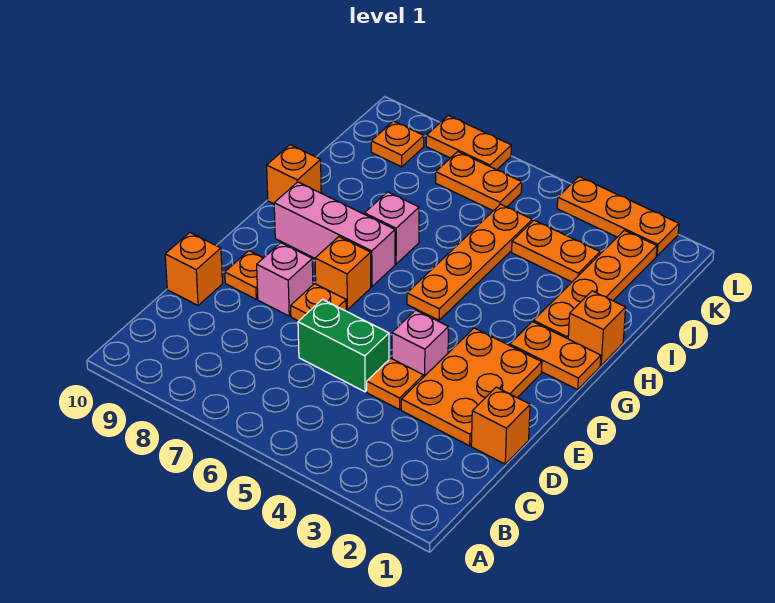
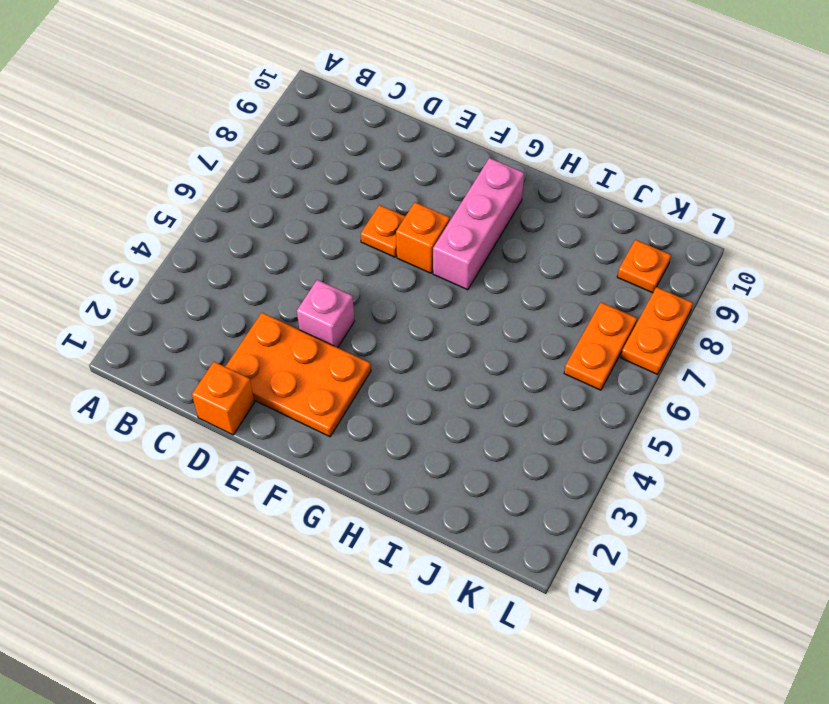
none -> orange plate D4 level 1
none -> green brick D5:D6 level 1
none -> orange brick D10 level 1

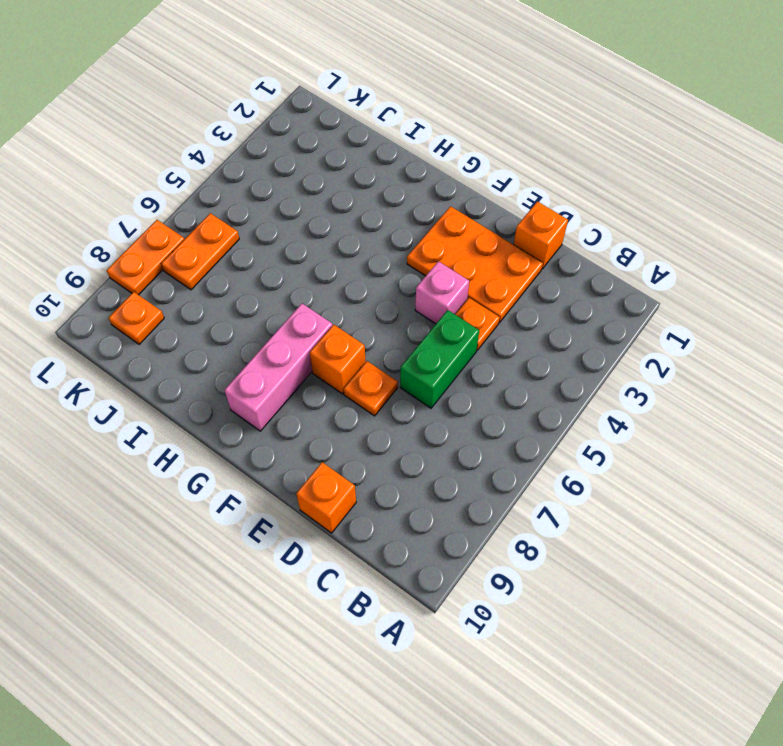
none -> pink brick E8 level 1
none -> orange plate E9 level 1
none -> orange plate G1:G2 level 1

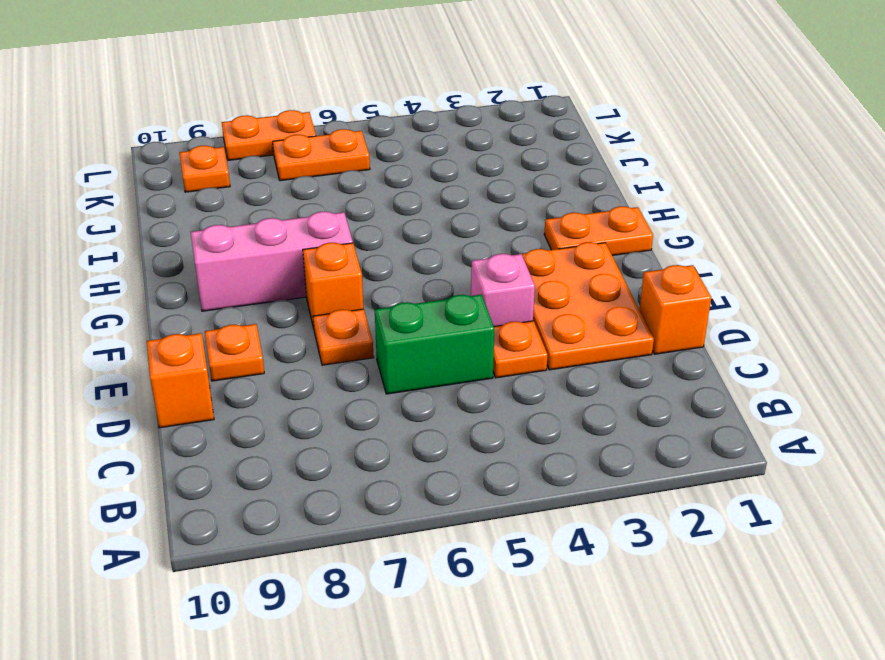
none -> pink brick E8 level 1
none -> orange plate G5:J5 level 1
none -> orange brick H1 level 1

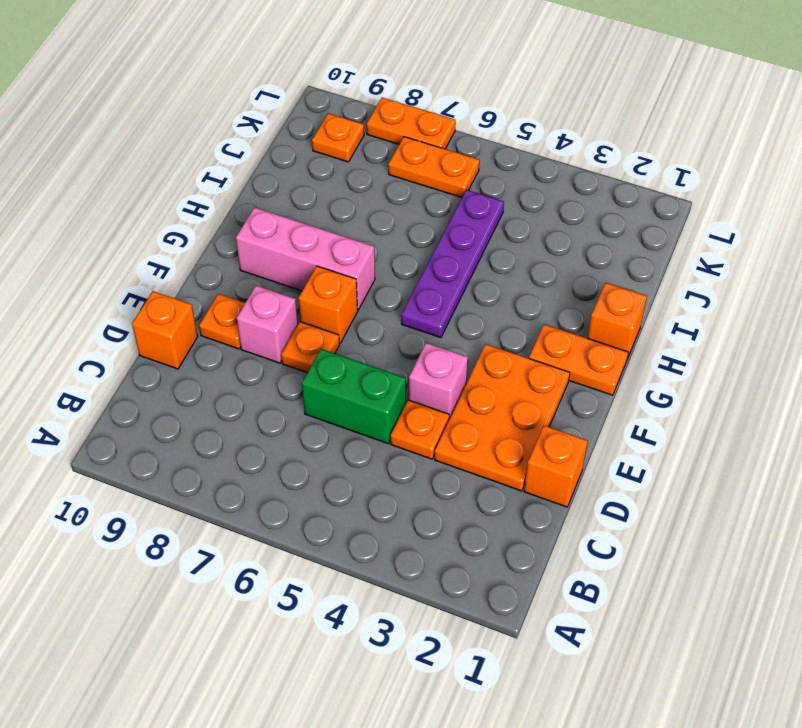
purple plate G5:J5 level 1 -> orange plate G5:J5 level 1
none -> orange plate H2:K2 level 1
none -> pink brick H7 level 1
none -> orange brick H10 level 1

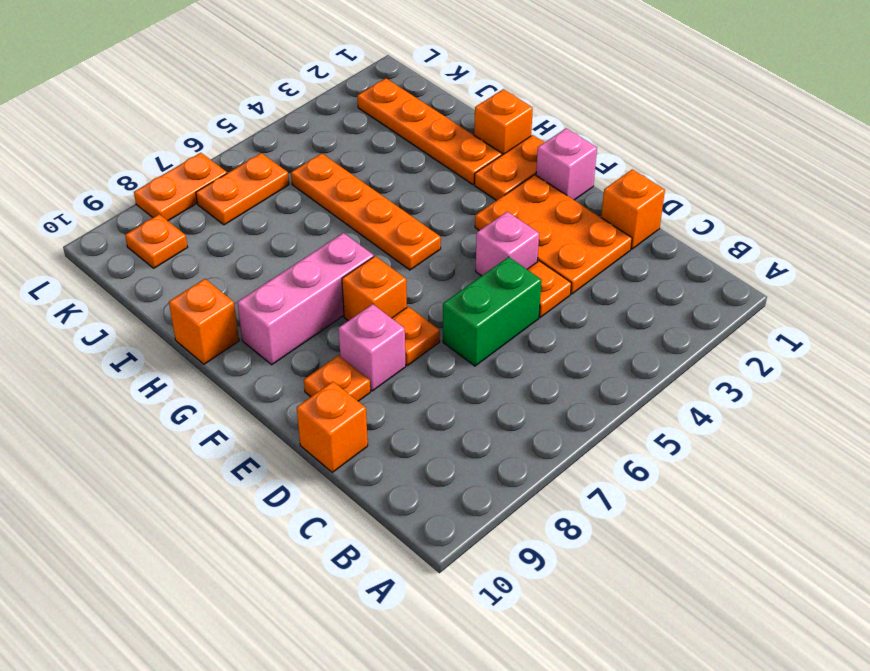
pink brick F1 level 1 -> pink brick H7 level 1
none -> orange plate J3:J4 level 1
none -> orange plate L2:L4 level 1

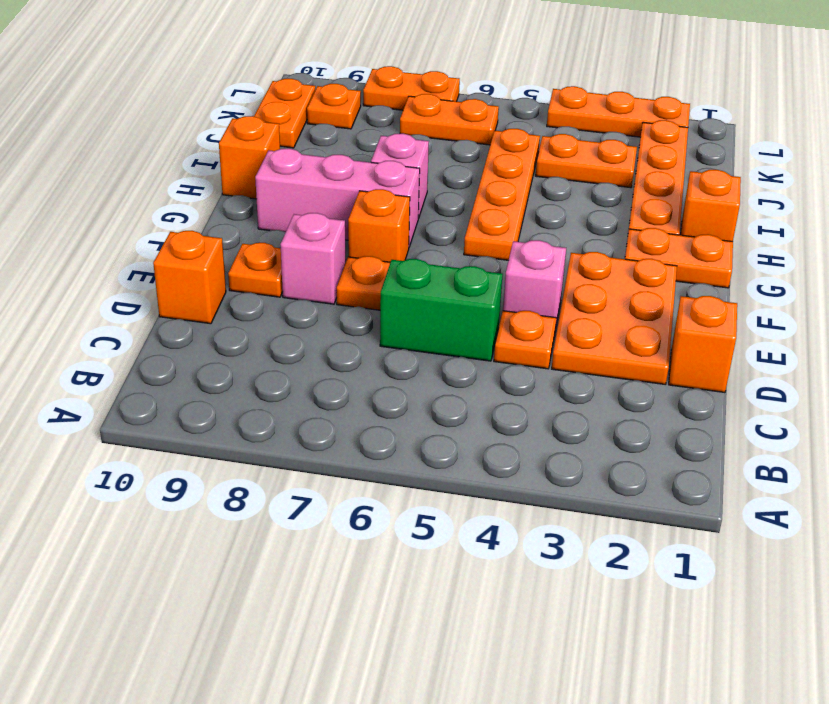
orange plate J10:K10 level 1 -> none

